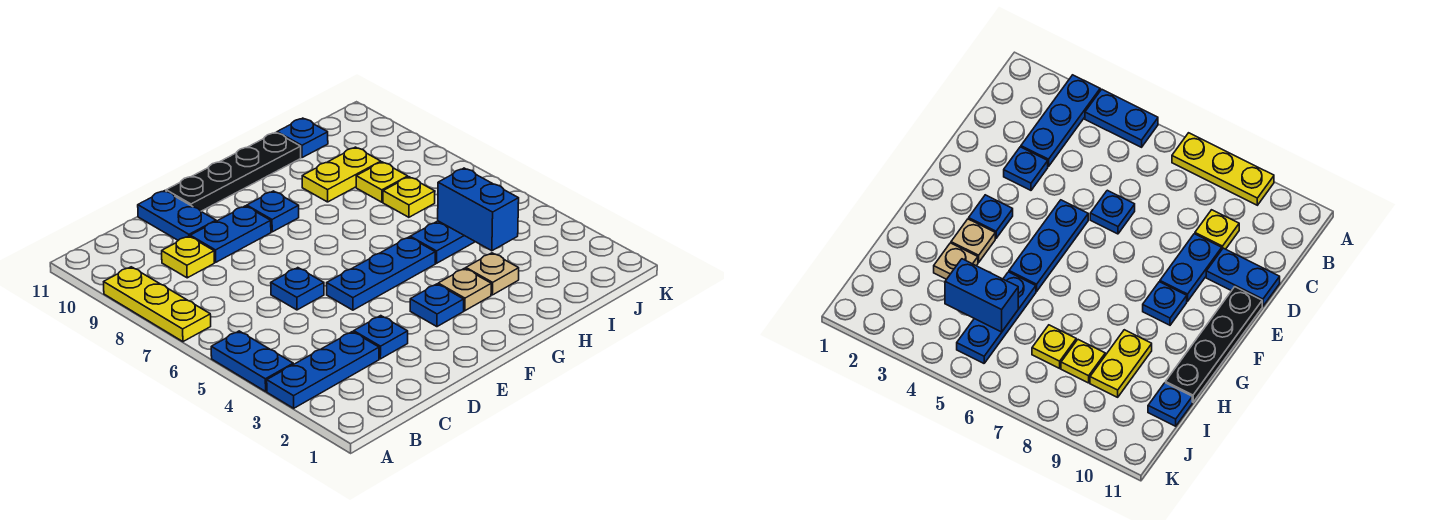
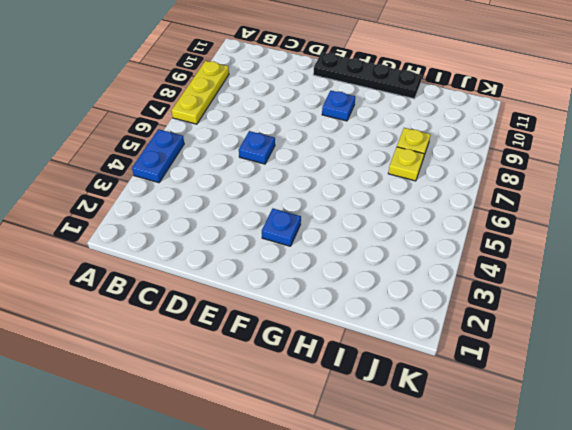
none -> blue plate A3:C3 level 1
none -> yellow plate C9 level 1
none -> blue plate D3 level 1

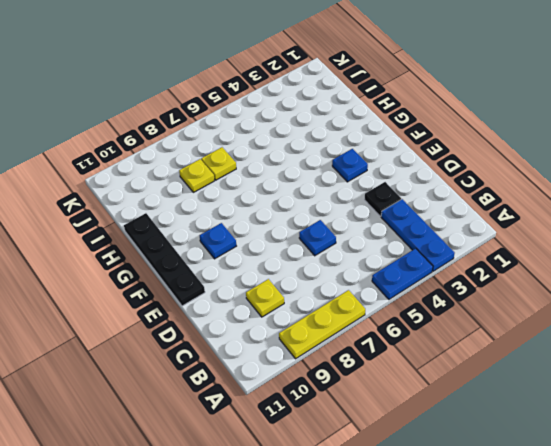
black plate D3 level 1 -> blue plate D3 level 1
none -> blue plate D9:E9 level 1
none -> blue plate D10:D11 level 1
none -> blue plate E5:G5 level 1

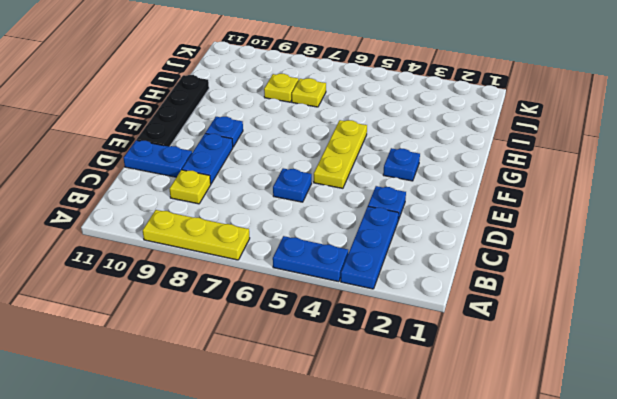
yellow plate E5:G5 level 1 -> blue plate E5:G5 level 1
none -> tan plate G3 level 1
none -> tan plate H3 level 1
none -> blue plate H5:J5 level 1

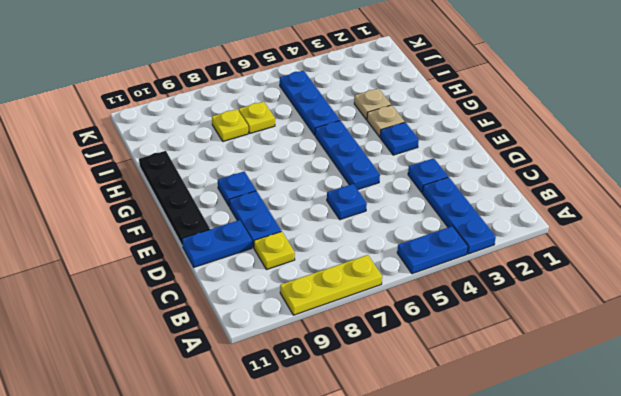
none -> yellow plate H9:I9 level 1
none -> blue plate I11 level 1
none -> blue brick I4:I5 level 2

